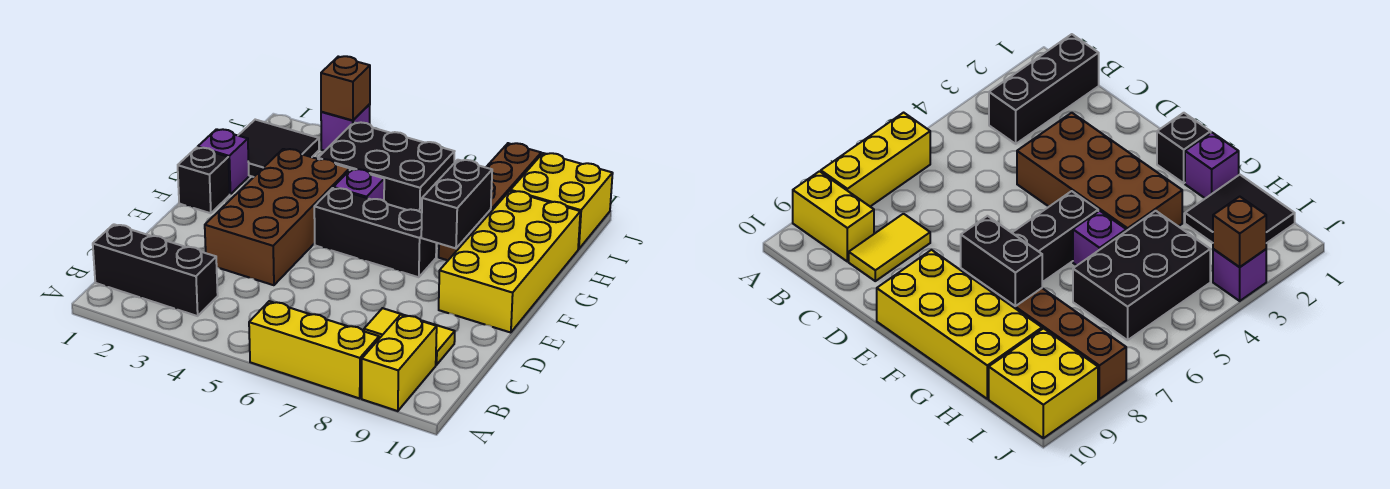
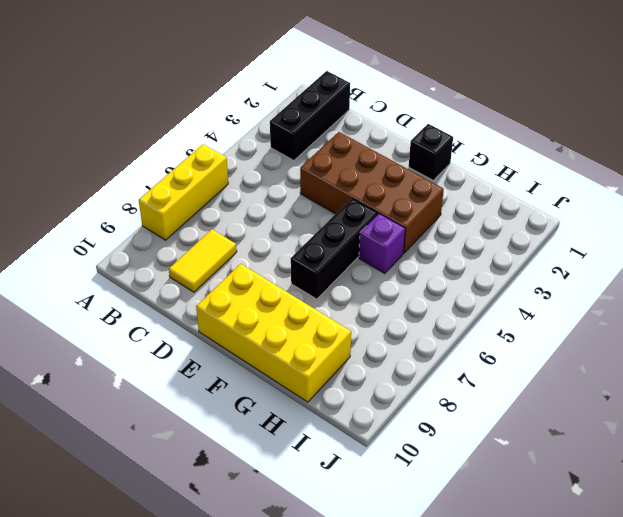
none -> yellow brick A9:B9 level 1
none -> purple brick G1 level 1
none -> brown brick G8:J8 level 1

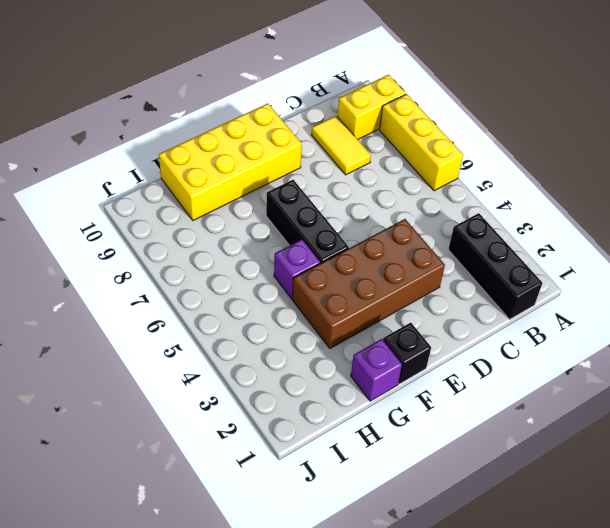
none -> brown brick G8:J8 level 1
none -> black tile H1:I2 level 1
none -> black brick H4:I6 level 1

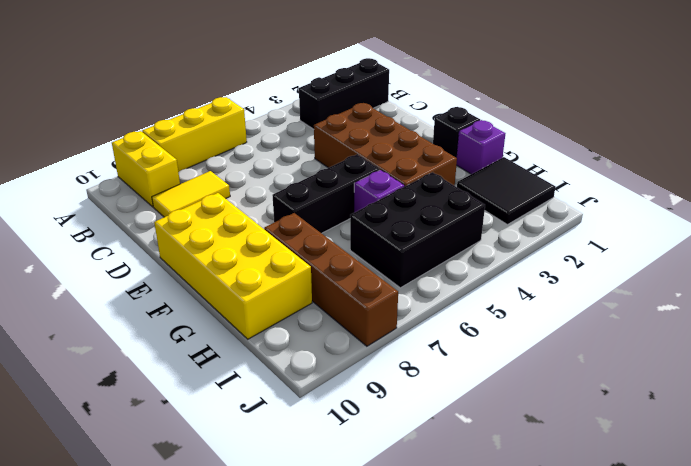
none -> yellow brick I9:J10 level 1
none -> purple brick J3 level 1
none -> black brick F8:G8 level 2

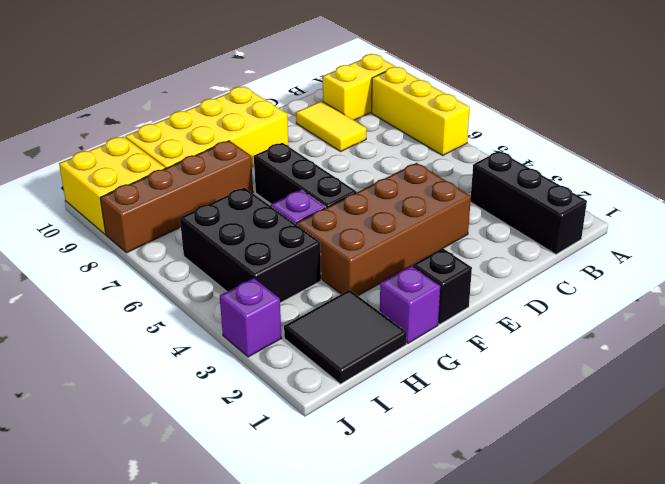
none -> black brick F8:G8 level 2
none -> brown brick J3 level 2

